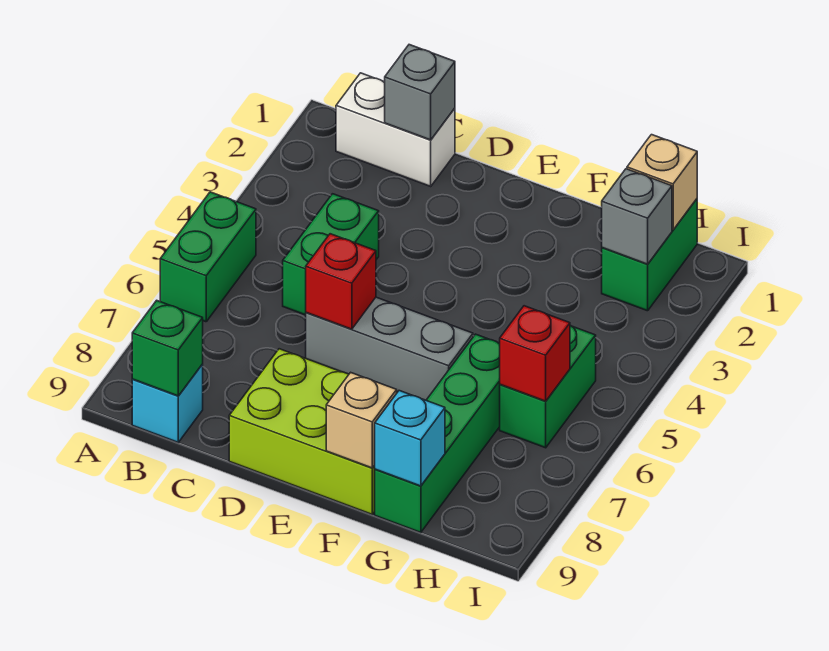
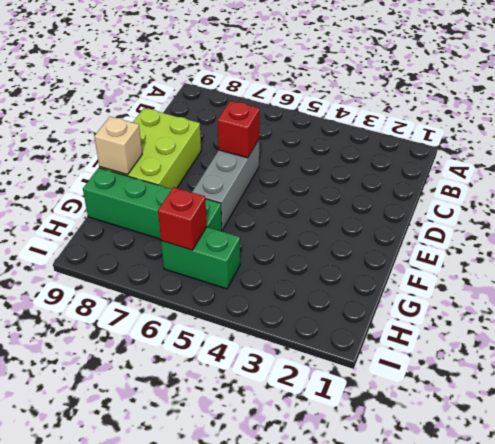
none -> green brick A5:A6 level 1
none -> white brick B1:C1 level 1
none -> cyan brick B9 level 1

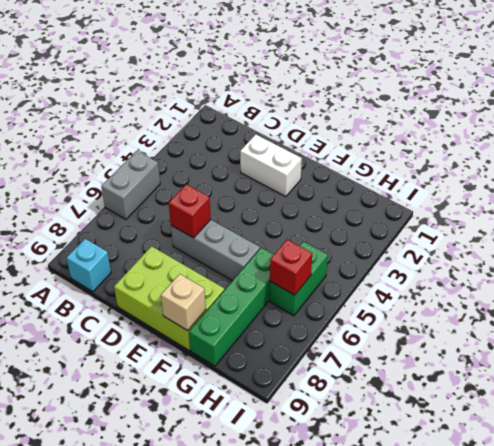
grey brick A5:A6 level 1 -> green brick A5:A6 level 1
white brick D2:E2 level 1 -> white brick B1:C1 level 1
none -> green brick C4:C5 level 1
none -> green brick H1:H2 level 1
none -> green brick B9 level 2

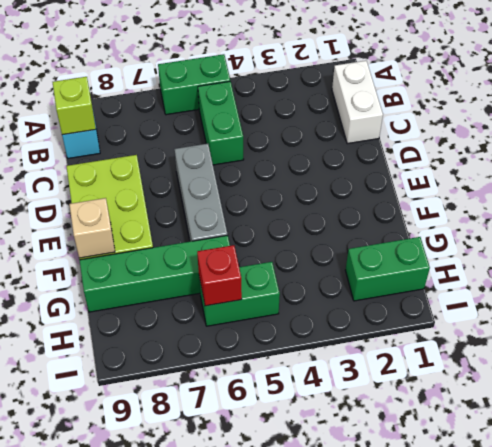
green brick B5:C5 level 1 -> green brick C4:C5 level 1
lime brick B9 level 2 -> green brick B9 level 2
none -> grey brick C1 level 2
none -> red brick D6 level 2
none -> cyan brick G9 level 2

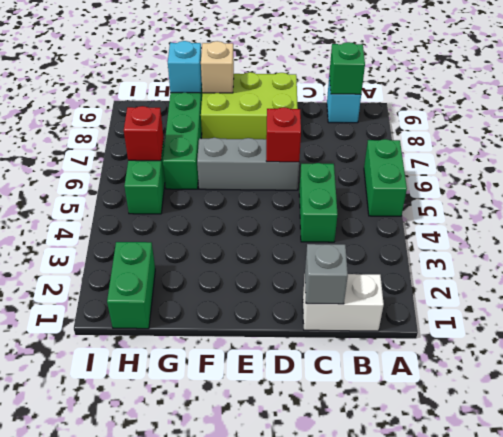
none -> tan brick H1 level 2
none -> grey brick H2 level 2

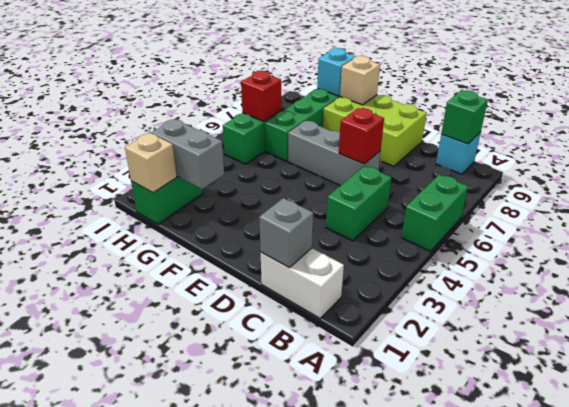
grey brick G2:H2 level 2 -> grey brick H2 level 2

